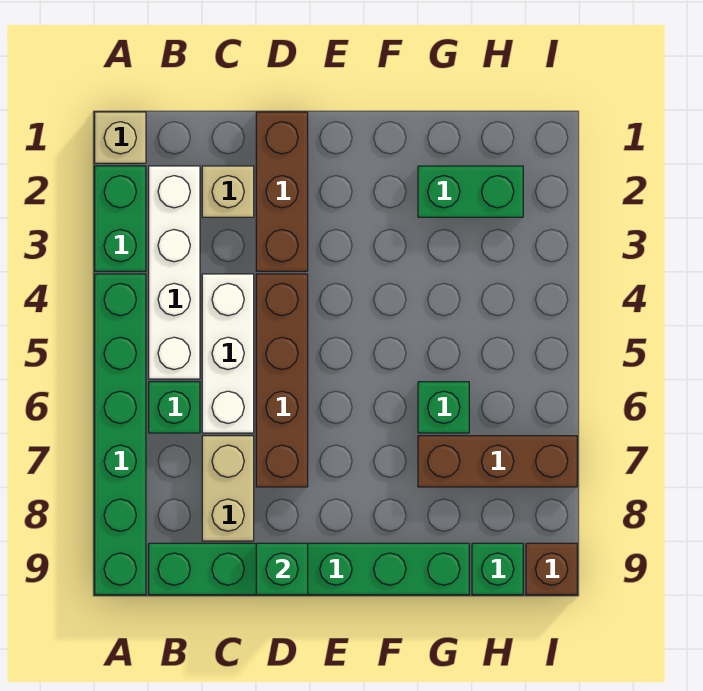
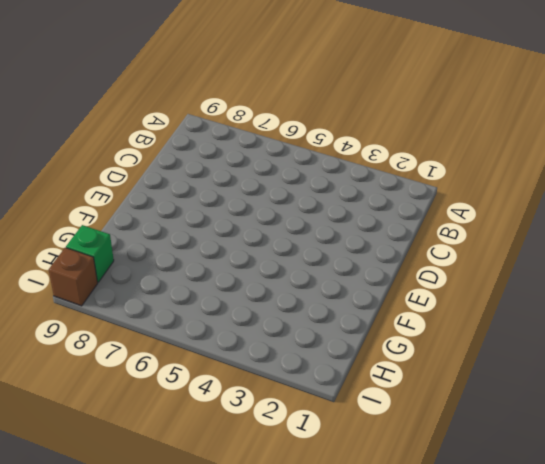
none -> tan brick A1 level 1
none -> green brick A2:A3 level 1
none -> green brick A4:A9 level 1

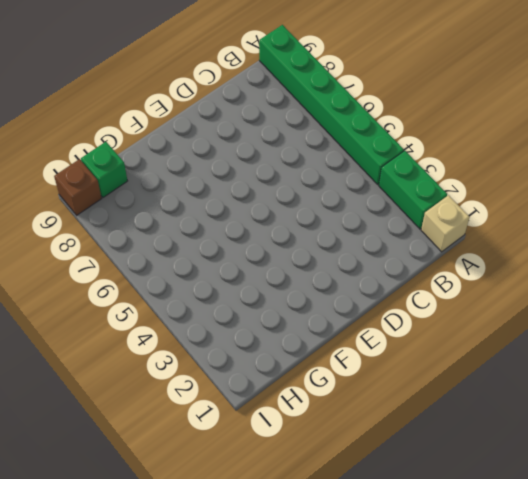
none -> white brick B2:B5 level 1
none -> green brick B6 level 1
none -> green brick B9:G9 level 1

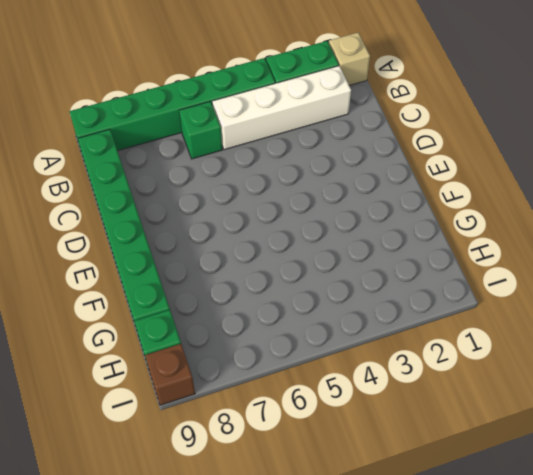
none -> tan brick C2 level 1
none -> white brick C4:C6 level 1
none -> tan brick C7:C8 level 1

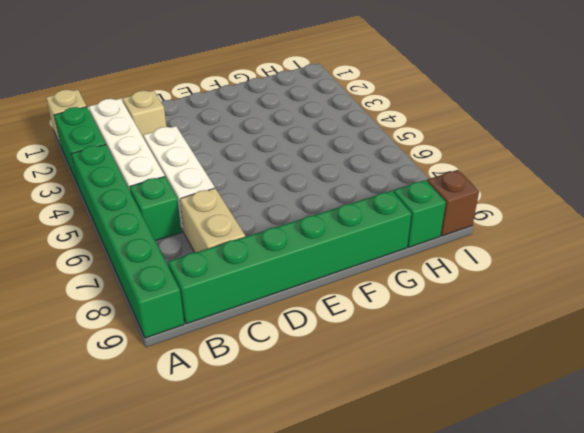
none -> brown brick D1:D3 level 1
none -> brown brick D4:D7 level 1
none -> green brick G2:H2 level 1

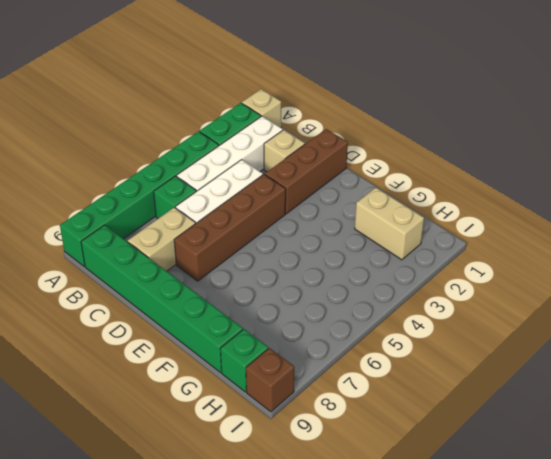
tan brick G2:H2 level 1 -> green brick G2:H2 level 1
none -> green brick G6 level 1
none -> brown brick G7:I7 level 1
none -> green brick D9 level 2

